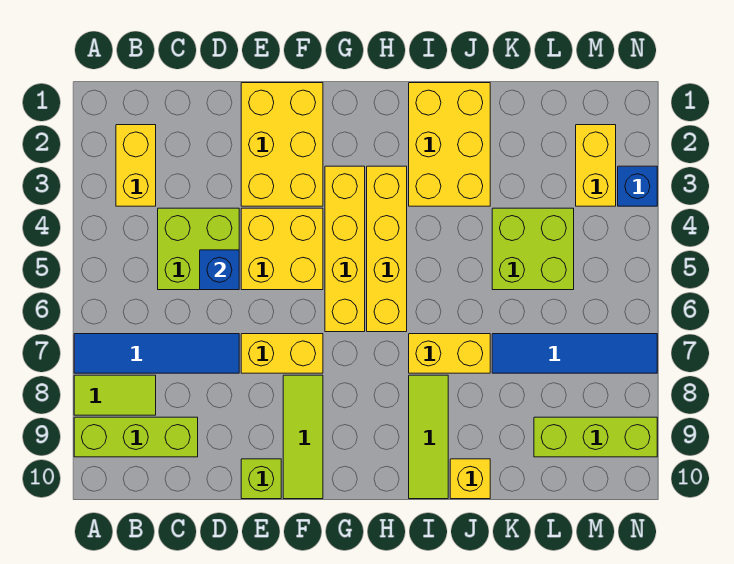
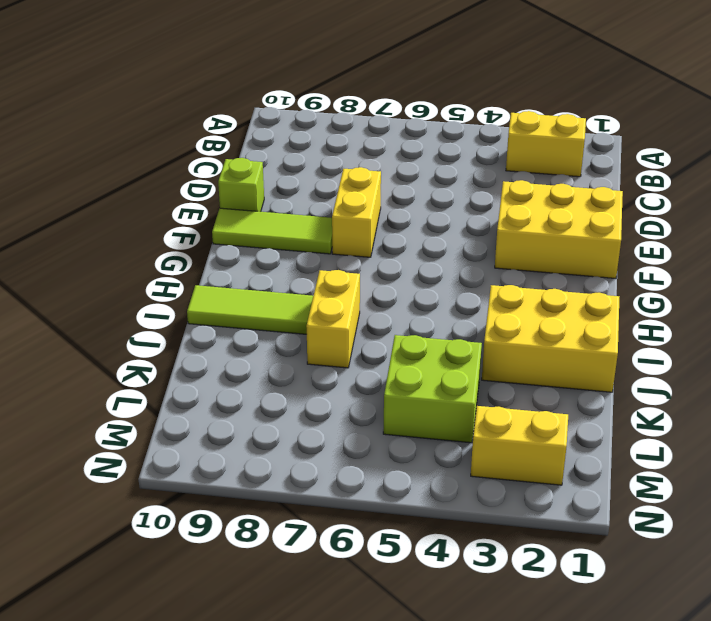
none -> blue tile A7:D7 level 1
none -> lime tile A8:B8 level 1
none -> lime brick A9:C9 level 1

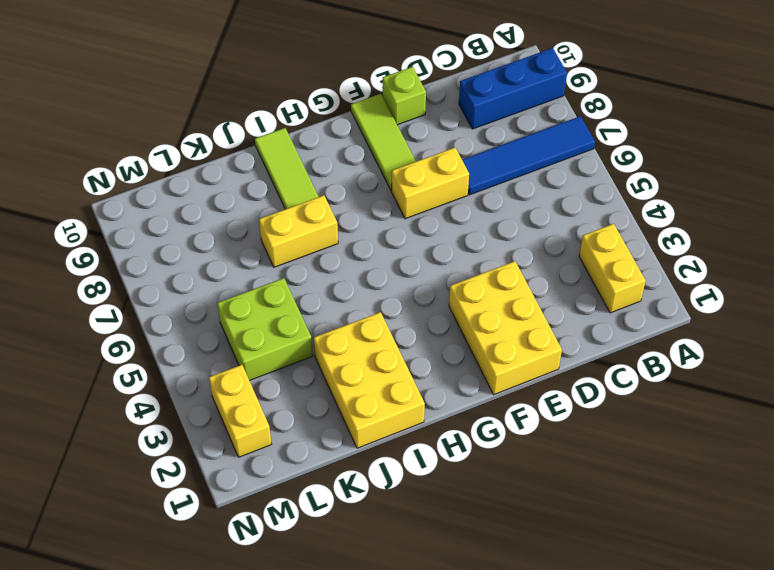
blue brick A9:C9 level 1 -> lime brick A9:C9 level 1
none -> lime tile A8:B8 level 1
none -> lime brick C4:D5 level 1
none -> yellow brick E4:F5 level 1

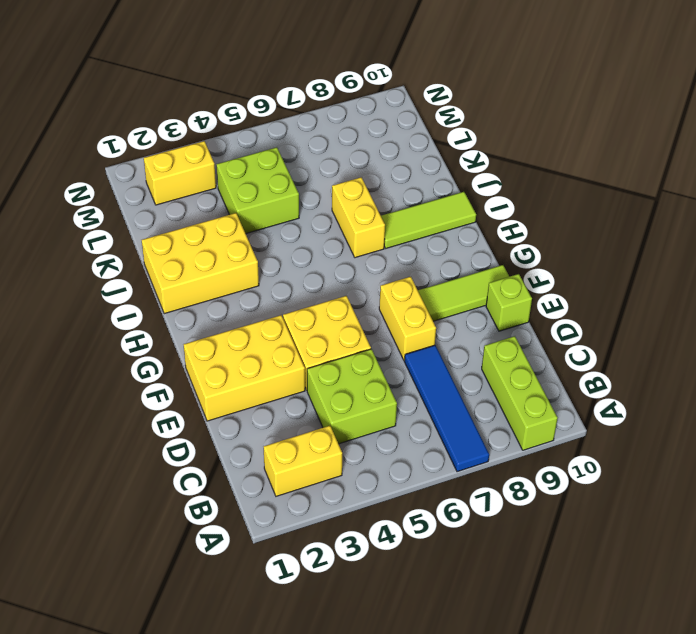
none -> lime tile A8:B8 level 1
none -> yellow brick G3:G6 level 1
none -> yellow brick H3:H6 level 1

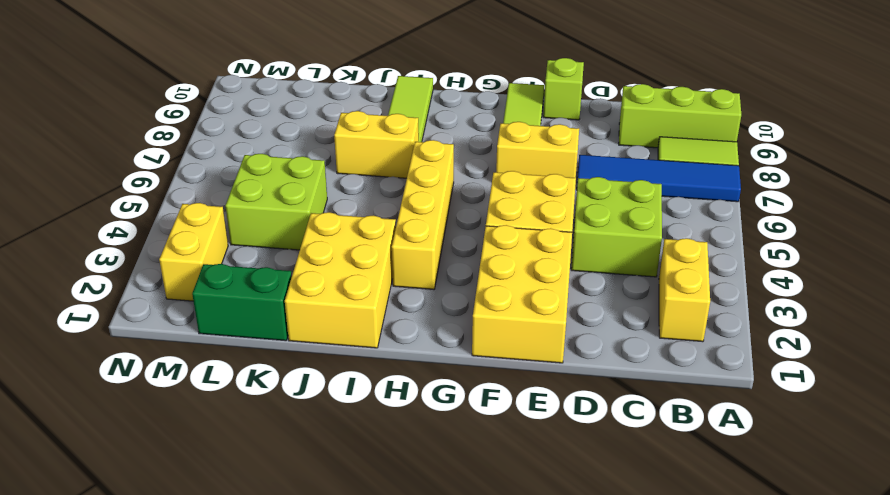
green brick K1:L1 level 1 -> none
none -> yellow brick G3:G6 level 1
none -> yellow brick J10 level 1
none -> blue tile K7:N7 level 1

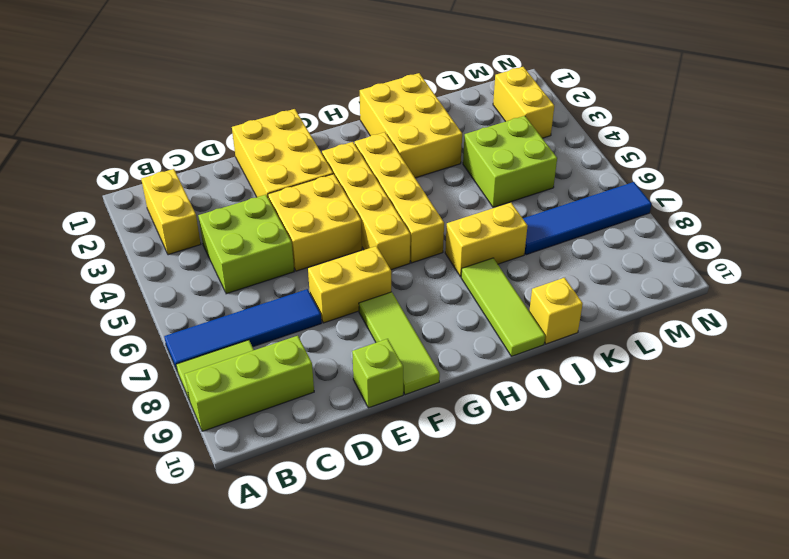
none -> lime brick L9:N9 level 1
none -> blue brick N3 level 1
none -> blue brick D5 level 2

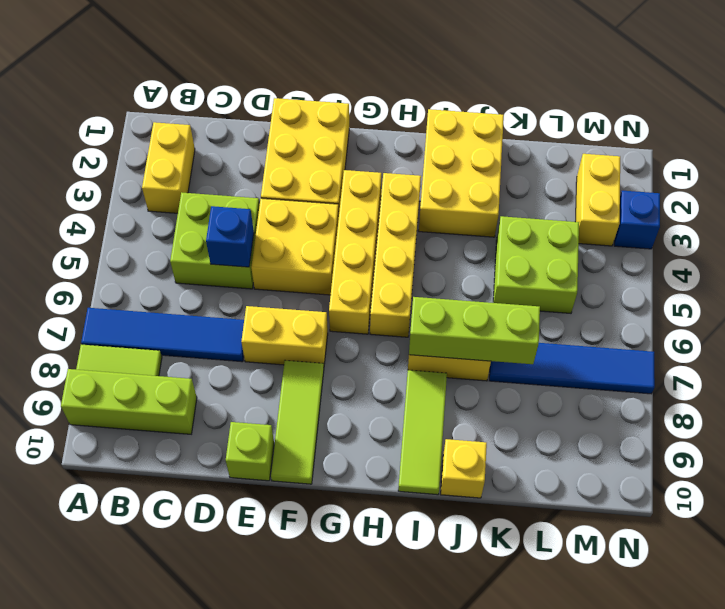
lime brick I7:K7 level 2 -> lime brick L9:N9 level 1

